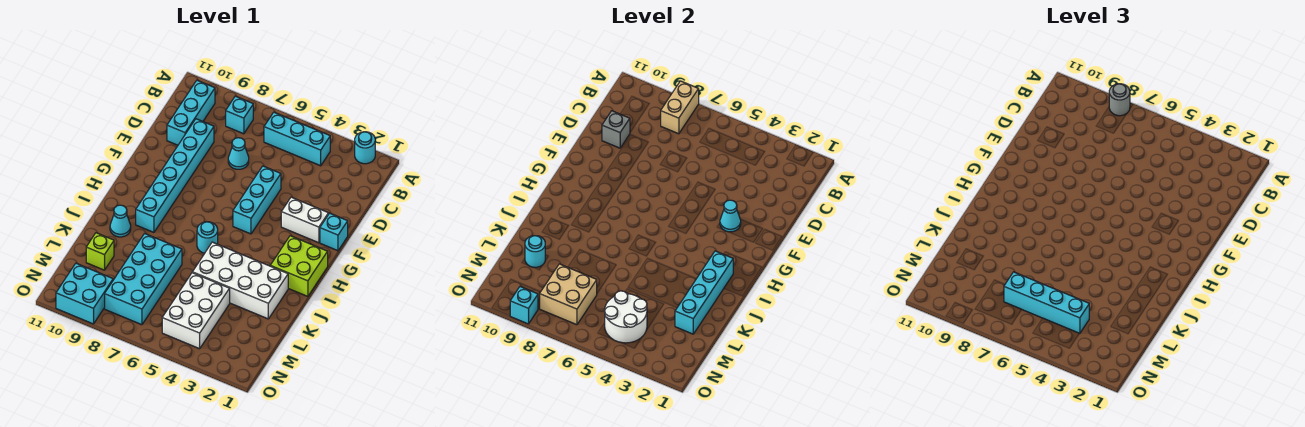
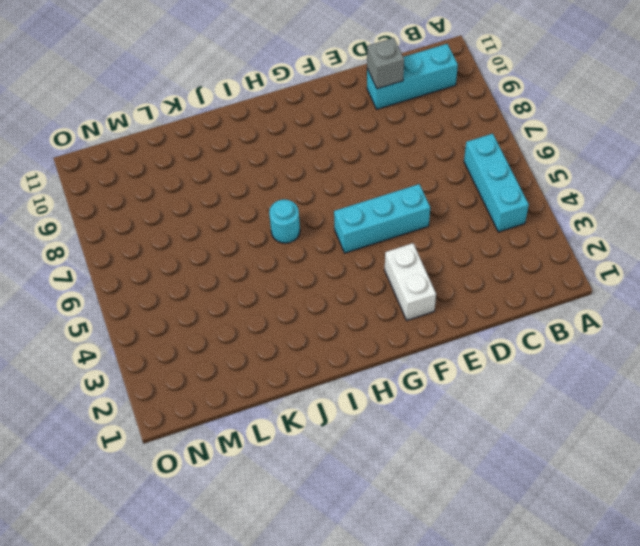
none -> cyan round brick A2 level 1
none -> cyan brick B8 level 1
none -> cyan cone D7 level 1

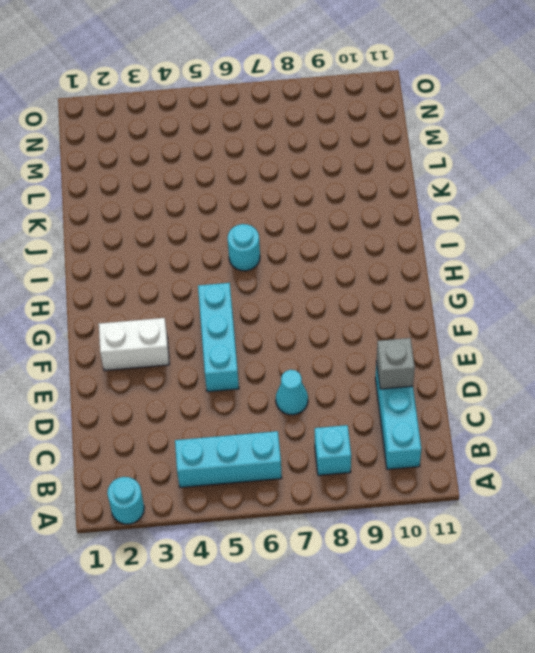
none -> cyan brick D9:I9 level 1
none -> cyan brick F1 level 1
none -> lime brick H1:I2 level 1

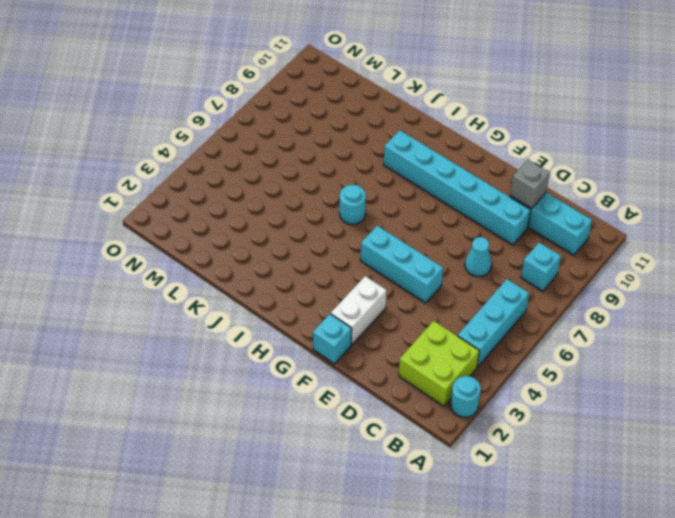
lime brick B2:C3 level 1 -> lime brick H1:I2 level 1
none -> white brick J2:K5 level 1
none -> cyan cone J10 level 1
none -> cyan brick K7:N8 level 1

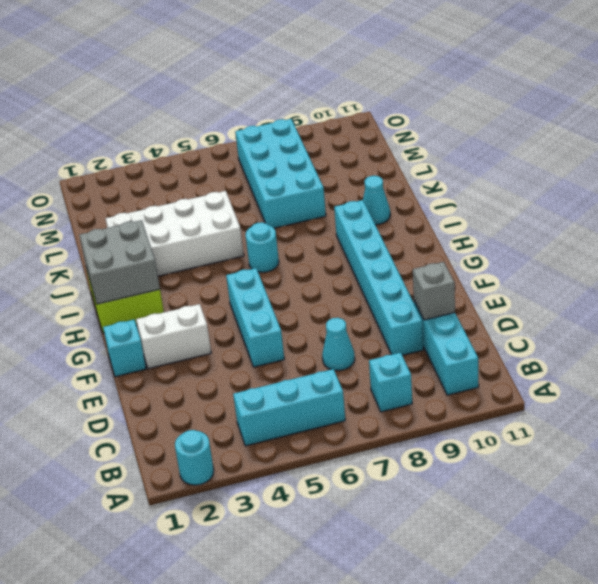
grey brick H1:I2 level 2 -> cyan brick I2:L2 level 2
none -> white brick L4:N5 level 1
none -> lime brick L10 level 1
none -> cyan brick N9:O10 level 1

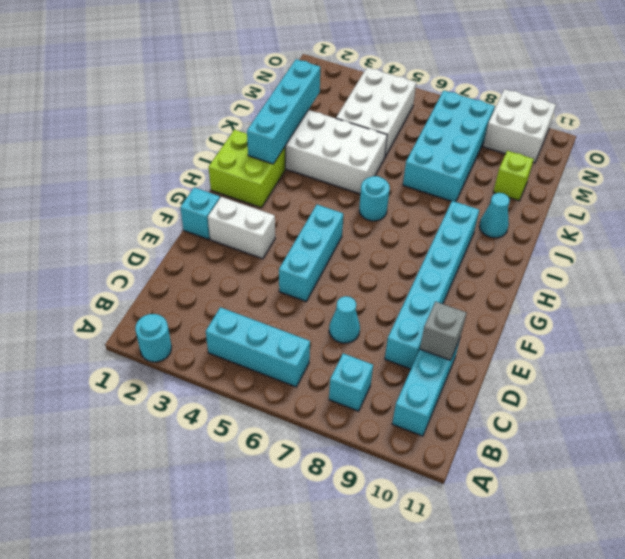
white brick N9:O10 level 1 -> cyan brick N9:O10 level 1
none -> tan brick A8:B8 level 2
none -> cyan cone F3 level 2
none -> cyan round brick L10 level 2

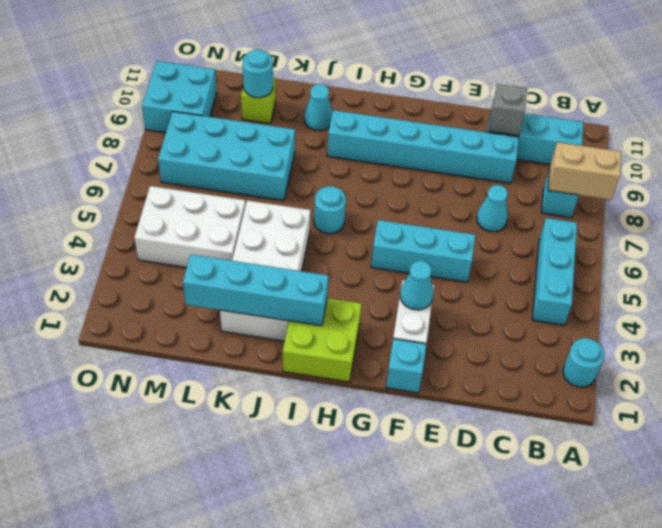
none -> white round brick M4:N5 level 2
none -> tan brick M7:N8 level 2
none -> cyan brick O9 level 2

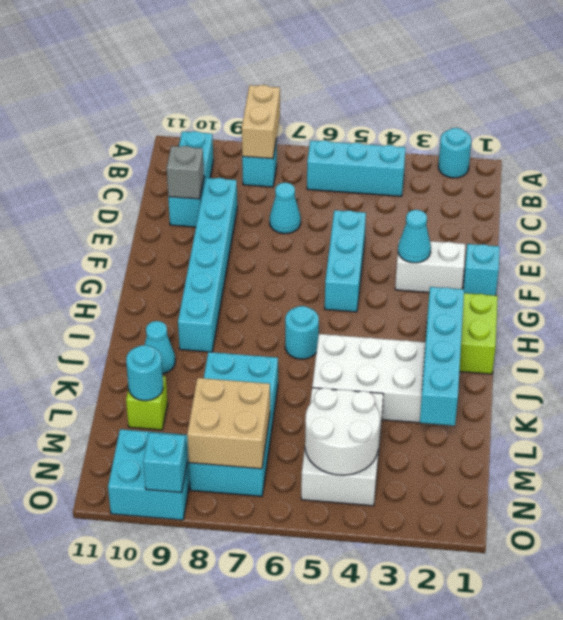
none -> grey round brick A8 level 3
none -> cyan brick M4:M7 level 3

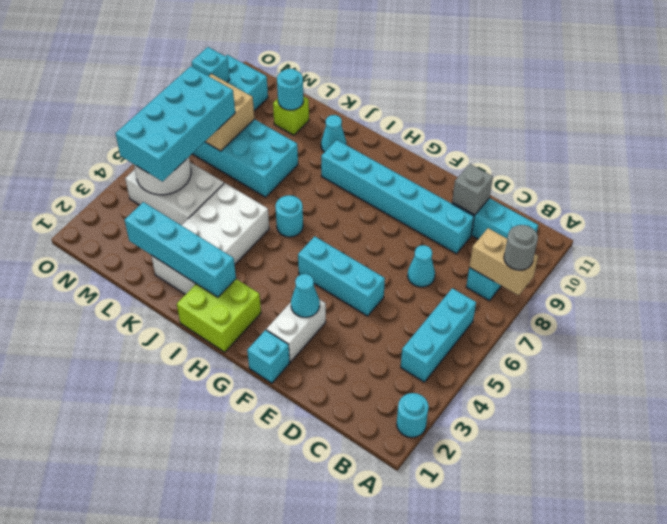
cyan brick M4:N7 level 3 -> cyan brick M4:M7 level 3

